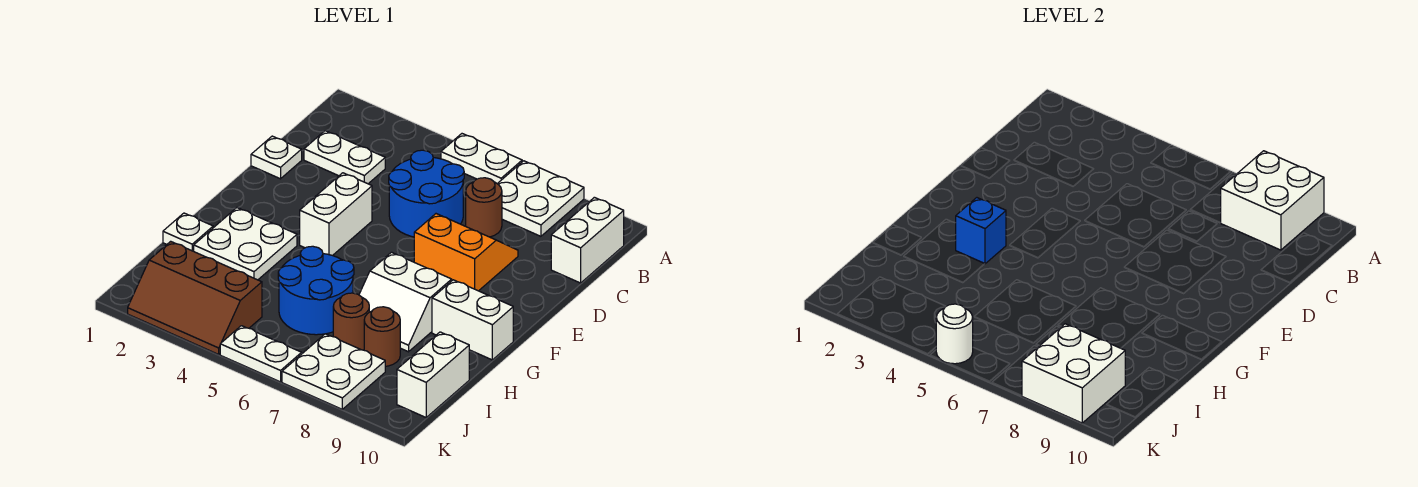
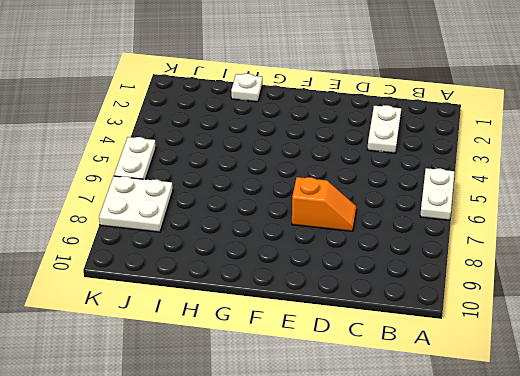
orange slope D7:E7 level 1 top E -> orange slope D7:E8 level 1 top E
none -> white plate A7:B8 level 1
none -> white brick B10:C10 level 1
none -> blue round brick C5:D6 level 1

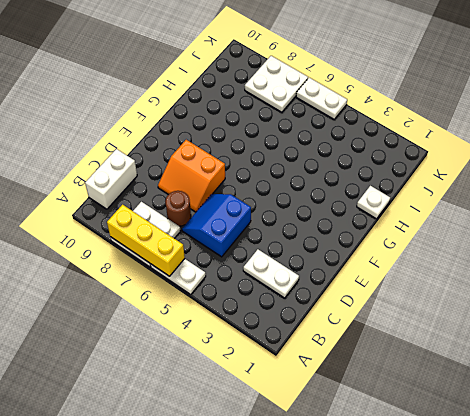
yellow brick A6:A8 level 2 -> white brick A8:B9 level 2
blue slope C5:D6 level 1 top 5 -> blue round brick C5:D6 level 1
none -> white plate D1 level 1
none -> white brick E4:F4 level 1
none -> white plate G2:H3 level 1

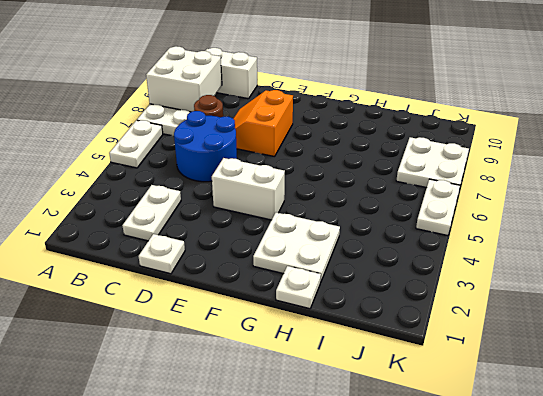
none -> white slope G7:H8 level 1 top G
none -> white brick G9:G10 level 1
none -> blue round brick H5:I6 level 1

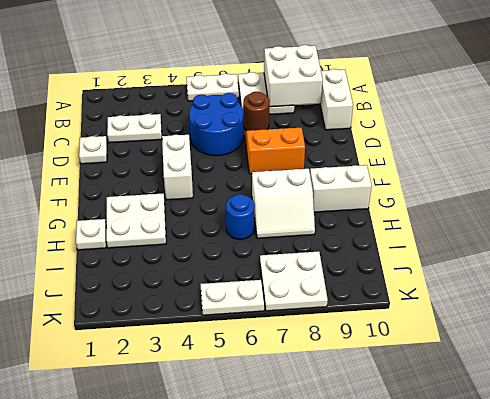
blue round brick H6 level 1 -> blue round brick H5:I6 level 1
none -> brown round brick I7 level 1
none -> brown round brick I8 level 1
none -> white brick I10:J10 level 1

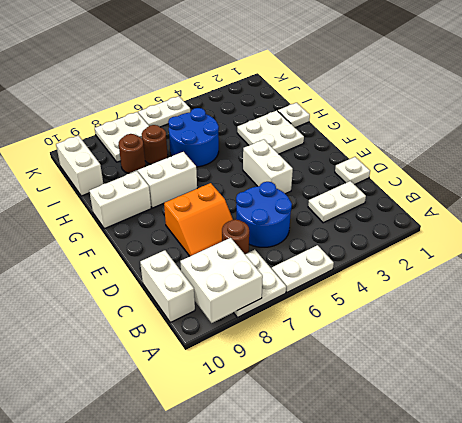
none -> brown slope J2:K4 level 1 top J
none -> blue brick G3 level 2
none -> white brick J8:K9 level 2

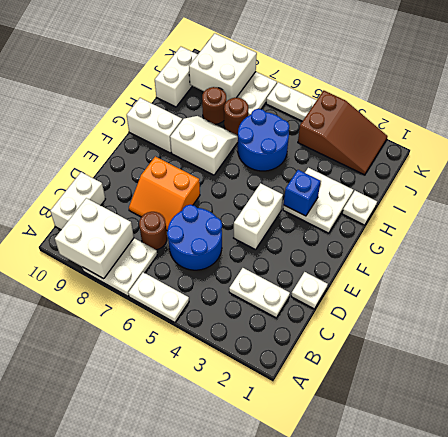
brown slope J2:K4 level 1 top 4 -> brown slope J2:K4 level 1 top J
none -> white round brick K5 level 2

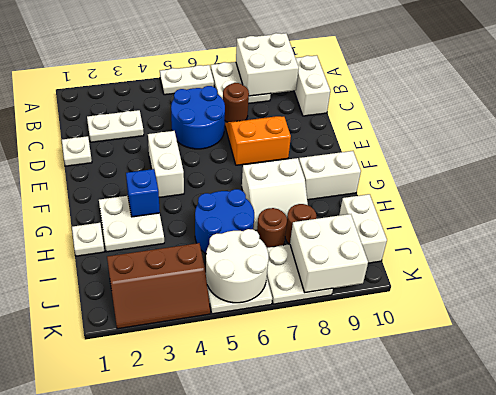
white round brick J5:K6 level 2 -> white round brick K5 level 2

